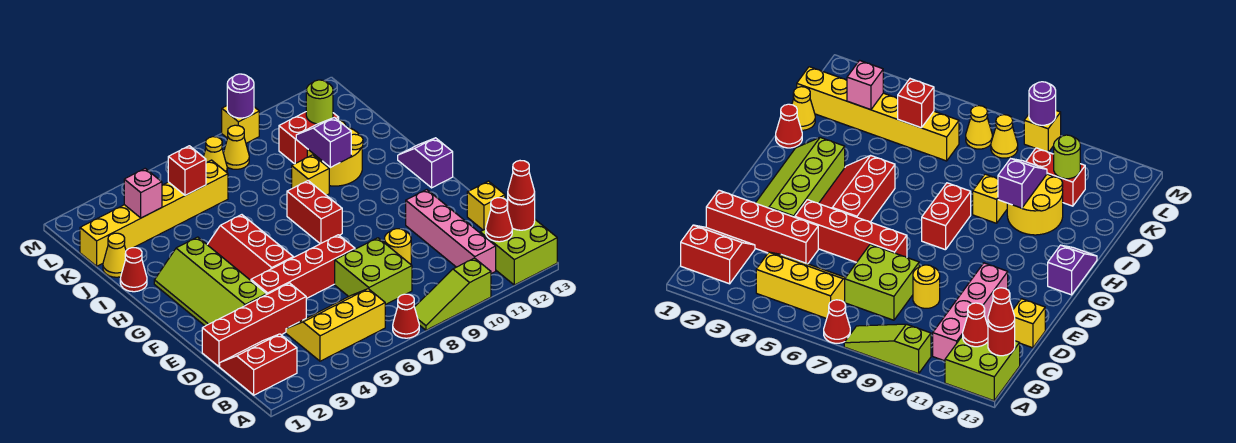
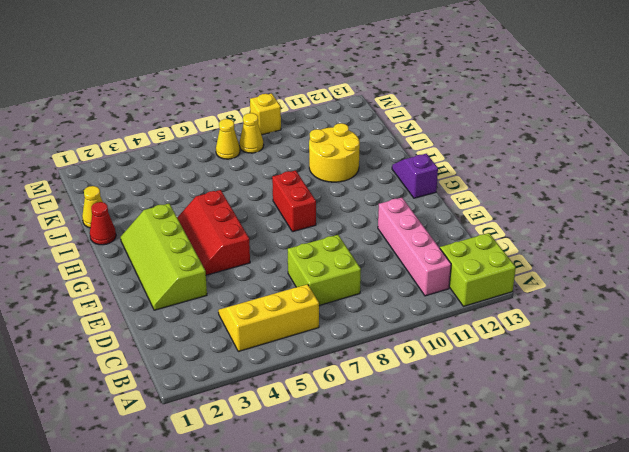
none -> red cone A7 level 1
none -> lime slope A8:A10 level 1 top 10
none -> red slope B1:C2 level 1 top B
none -> red brick D1:D4 level 1

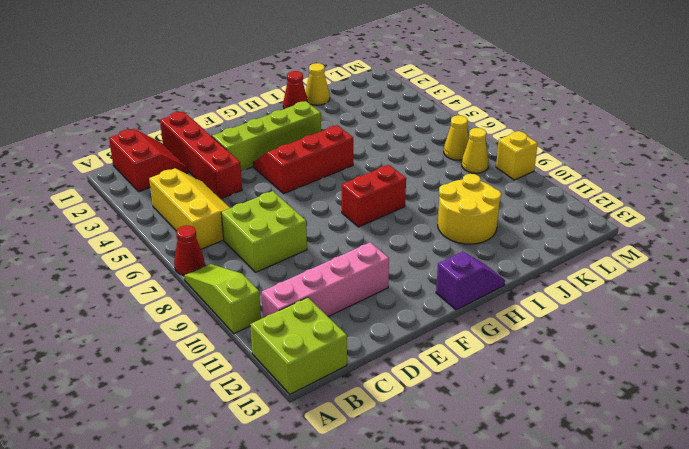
none -> yellow round brick D9 level 1
none -> yellow brick D13 level 1
none -> red brick E4:E7 level 1
none -> yellow brick I9 level 1

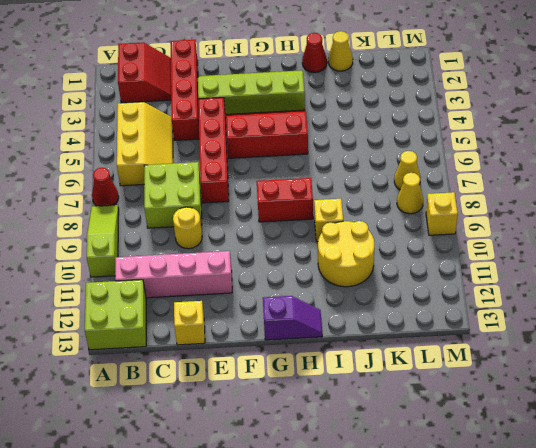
none -> yellow brick K1:K6 level 1
none -> red brick K10:K11 level 1
none -> red cone B12 level 2
none -> red round brick B13 level 2

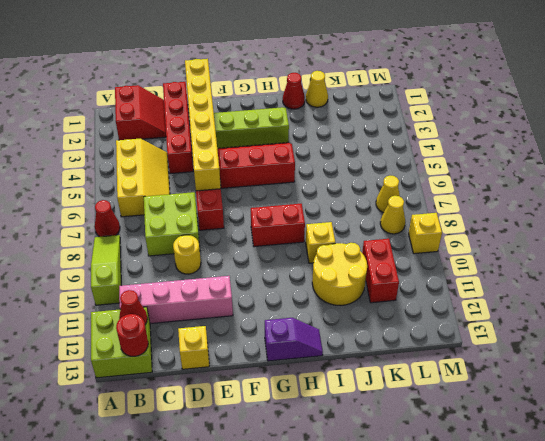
yellow brick E1:E6 level 2 -> yellow brick K1:K6 level 1
none -> purple slope I10:J10 level 2 top I
none -> pink brick K3 level 2
none -> red brick K5 level 2
none -> lime round brick K11 level 2

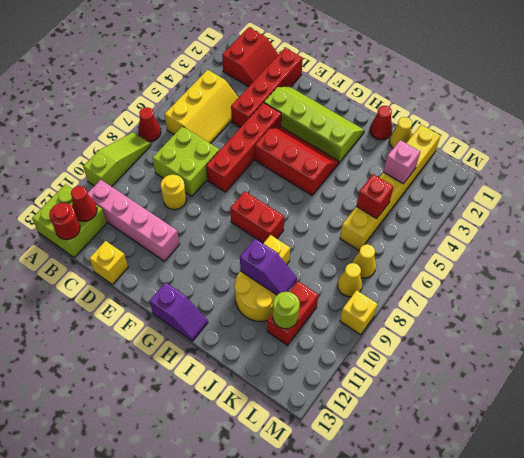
none -> purple round brick M9 level 2
none -> red cone B13 level 3

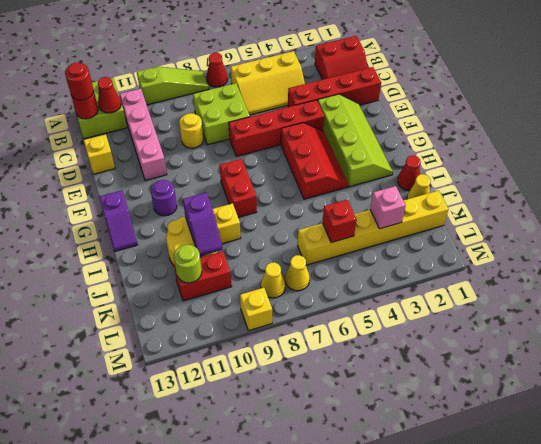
red round brick B13 level 3 -> red cone B13 level 3
purple round brick G11 level 1 -> purple round brick M9 level 2

